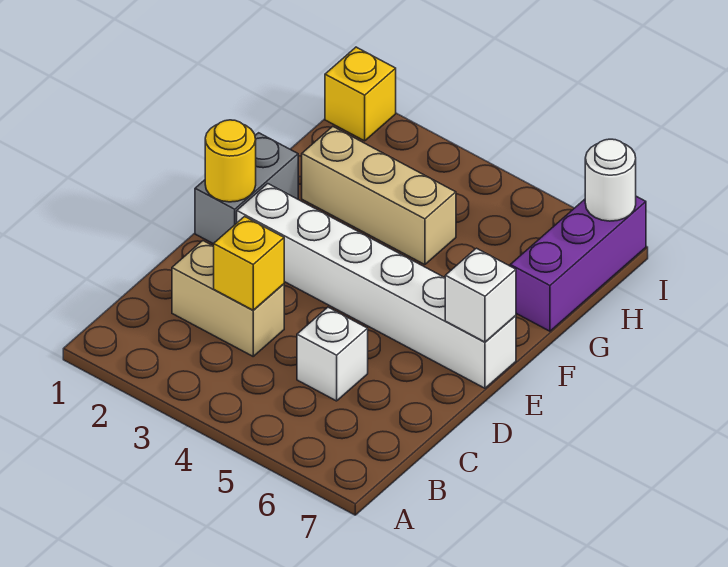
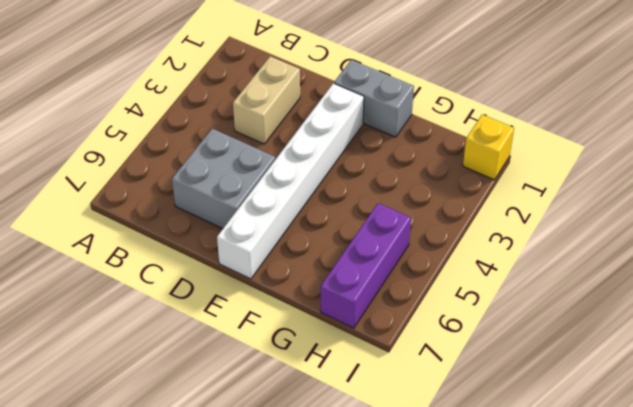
grey brick C5:D6 level 1 -> white brick C5 level 1
purple brick H5:H7 level 1 -> purple brick G7:I7 level 1
none -> tan brick G2:G4 level 1
none -> yellow brick C3 level 2

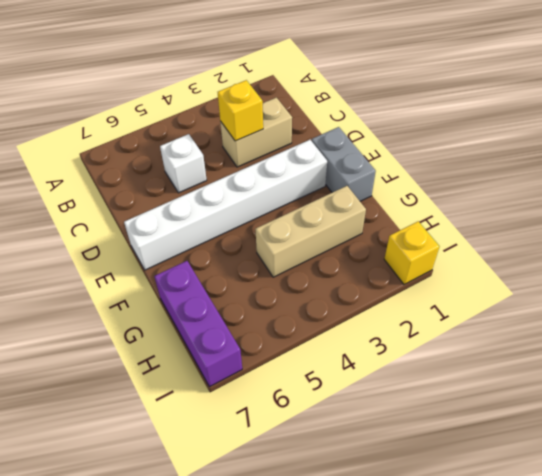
none -> yellow round brick E1 level 2
none -> white brick E7 level 2

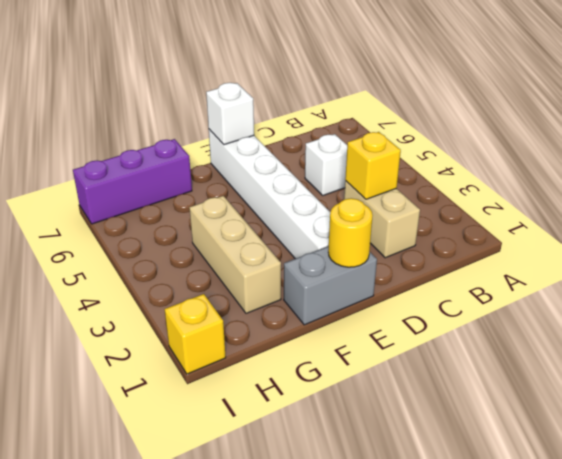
none -> white round brick I7 level 2

